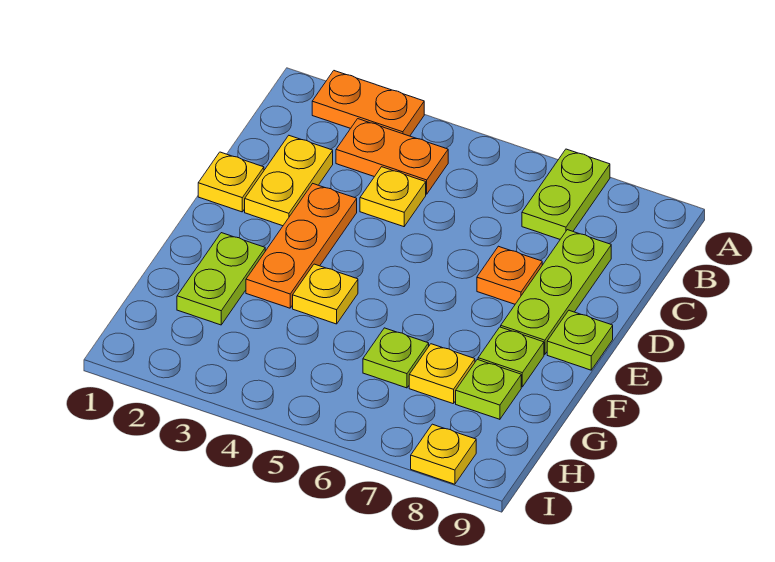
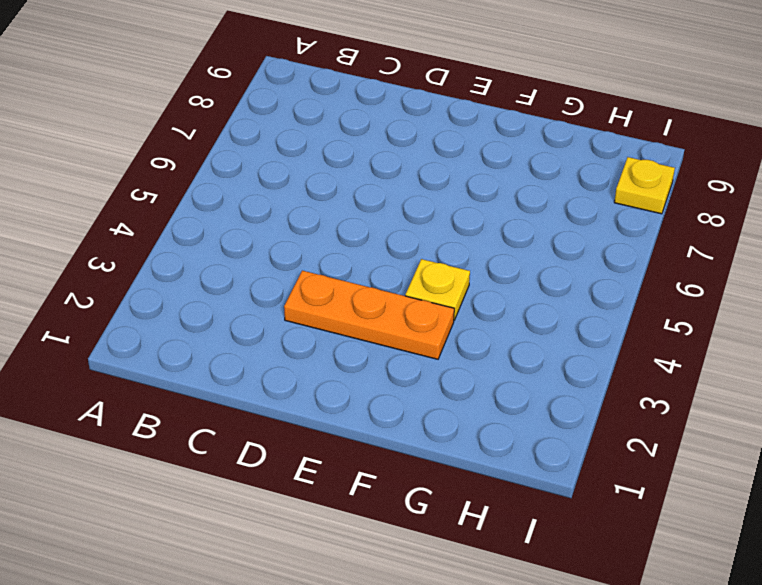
none -> orange plate A2:A3 level 1
none -> lime plate A7:B7 level 1
none -> orange plate B3:B4 level 1

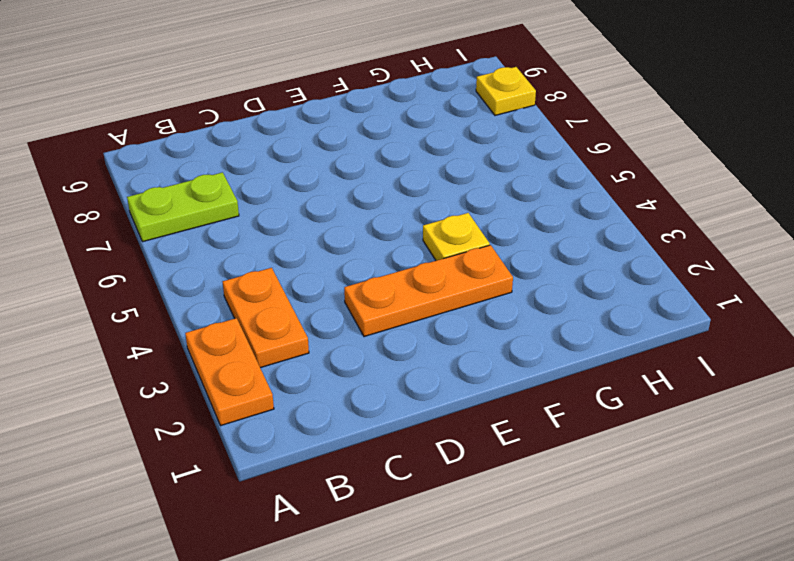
none -> yellow plate C2:D2 level 1
none -> yellow plate C4 level 1
none -> lime plate C8:E8 level 1

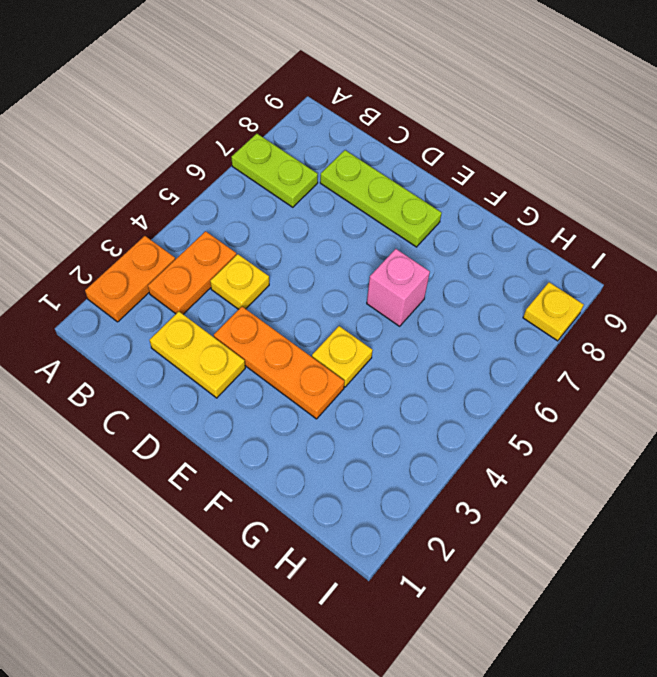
pink brick F6 level 1 -> none
none -> yellow plate D1 level 1
none -> orange plate D7 level 1
none -> lime plate E9 level 1

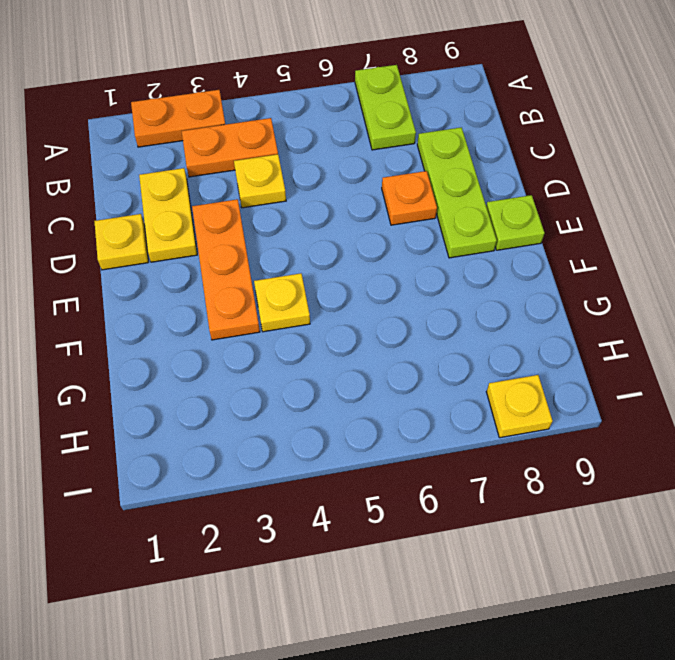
none -> lime plate F2:G2 level 1
none -> lime plate F8 level 1
none -> lime plate G6 level 1

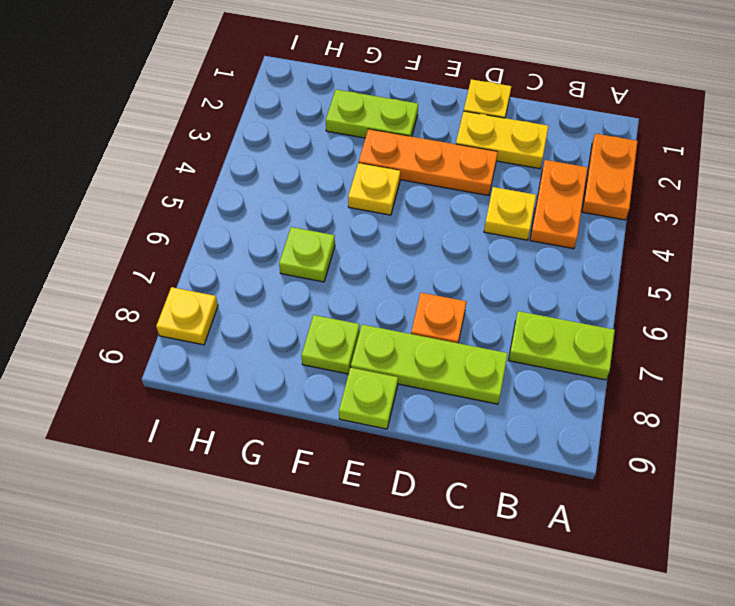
none -> yellow plate G7 level 1
none -> lime plate G8 level 1

